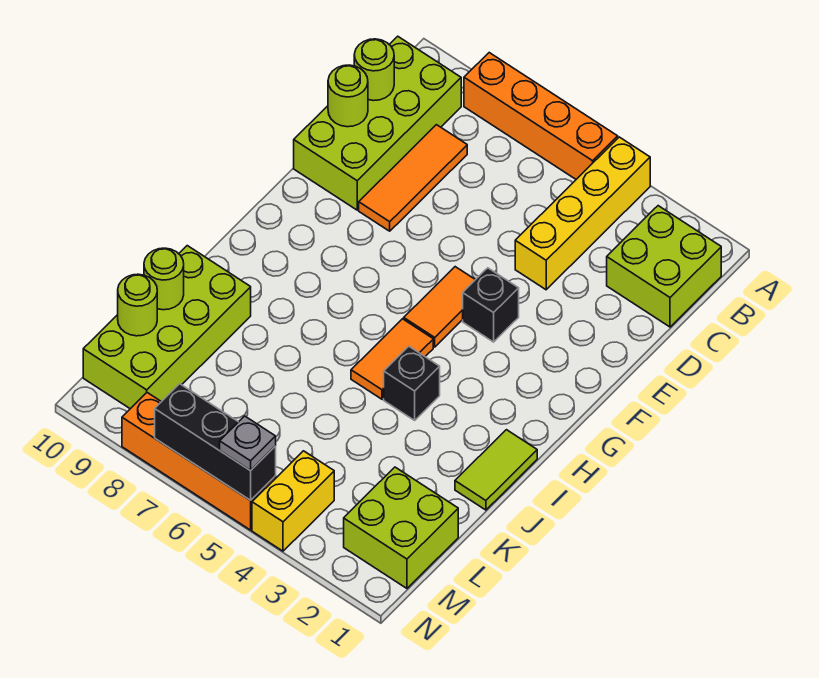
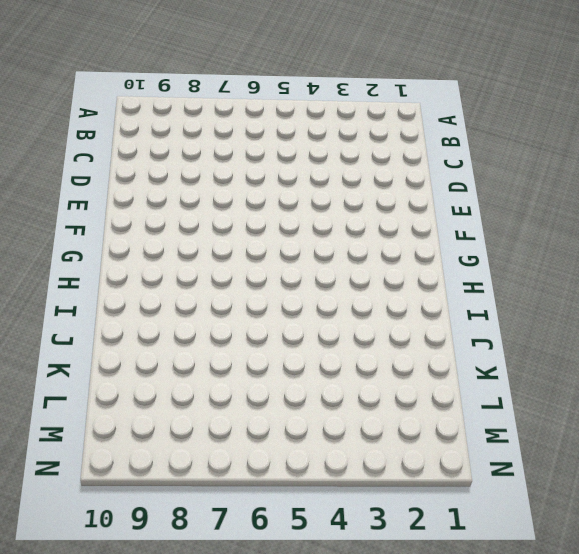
none -> yellow brick A4:D4 level 1
none -> orange brick A5:A8 level 1
none -> lime brick B1:C2 level 1

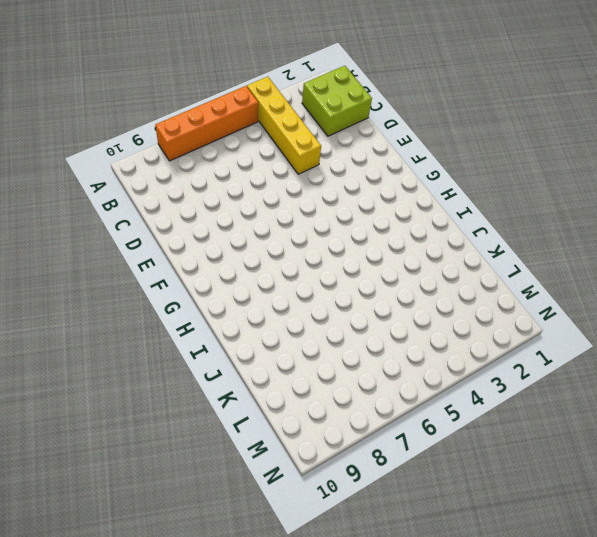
none -> lime brick B9:E10 level 1
none -> orange tile C8:E8 level 1
none -> black brick F4 level 1

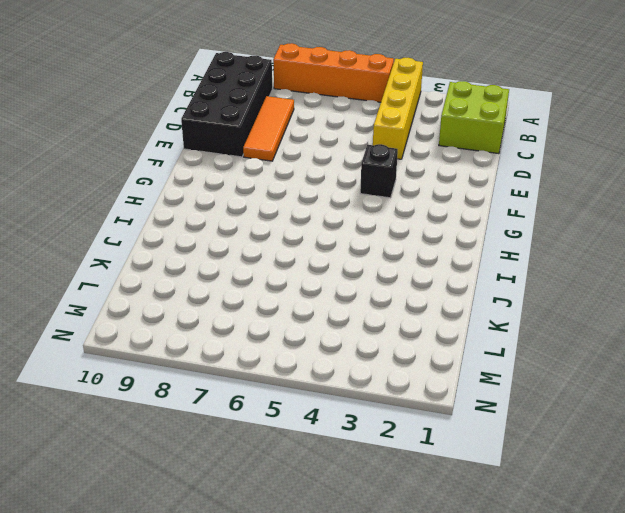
black brick B9:E10 level 1 -> lime brick B9:E10 level 1
none -> orange tile F5:G5 level 1
none -> orange tile H5:I5 level 1
none -> lime tile I1:J1 level 1

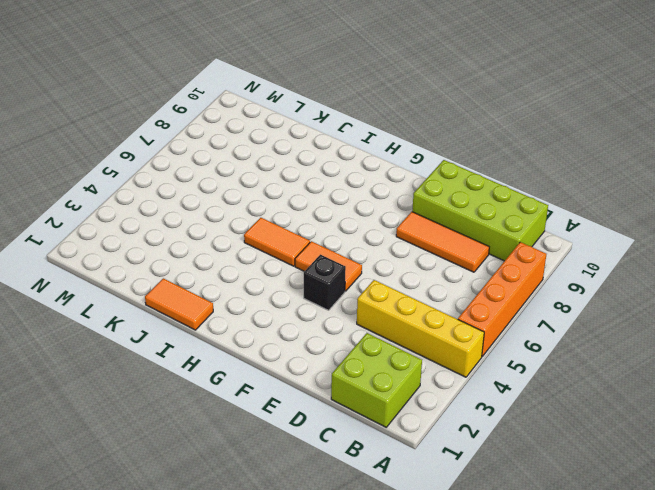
orange tile I1:J1 level 1 -> lime tile I1:J1 level 1
none -> black brick I4 level 1
none -> lime brick J9:M10 level 1
none -> lime brick L1:M2 level 1

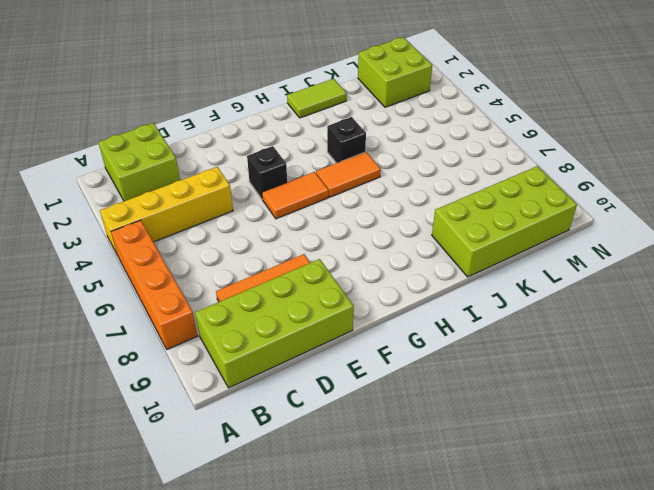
none -> yellow brick M4:N4 level 1
none -> orange brick N5:N8 level 1
none -> lime round brick C10 level 2

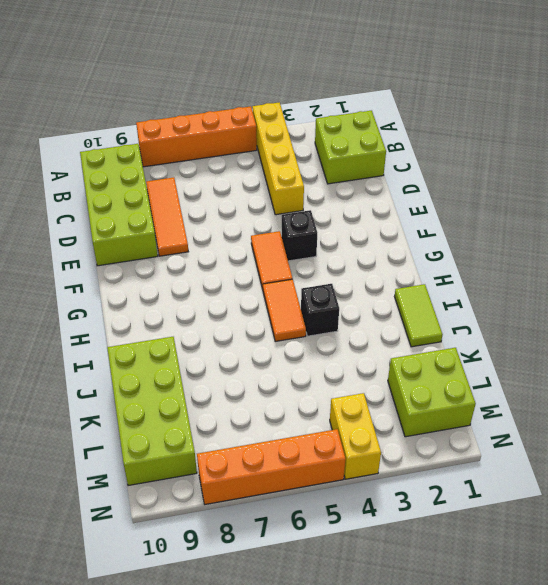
none -> lime round brick C10 level 2
none -> lime round brick D10 level 2
none -> lime round brick K10 level 2

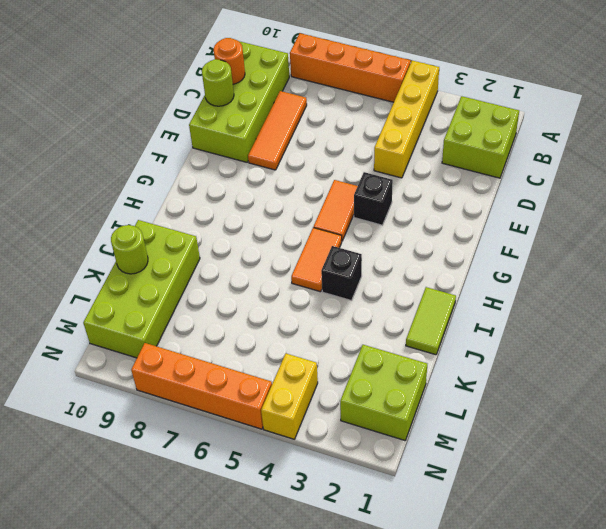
orange round brick C10 level 2 -> lime round brick C10 level 2
none -> lime round brick L10 level 2
none -> black brick N5:N7 level 2
none -> grey plate N5 level 3

